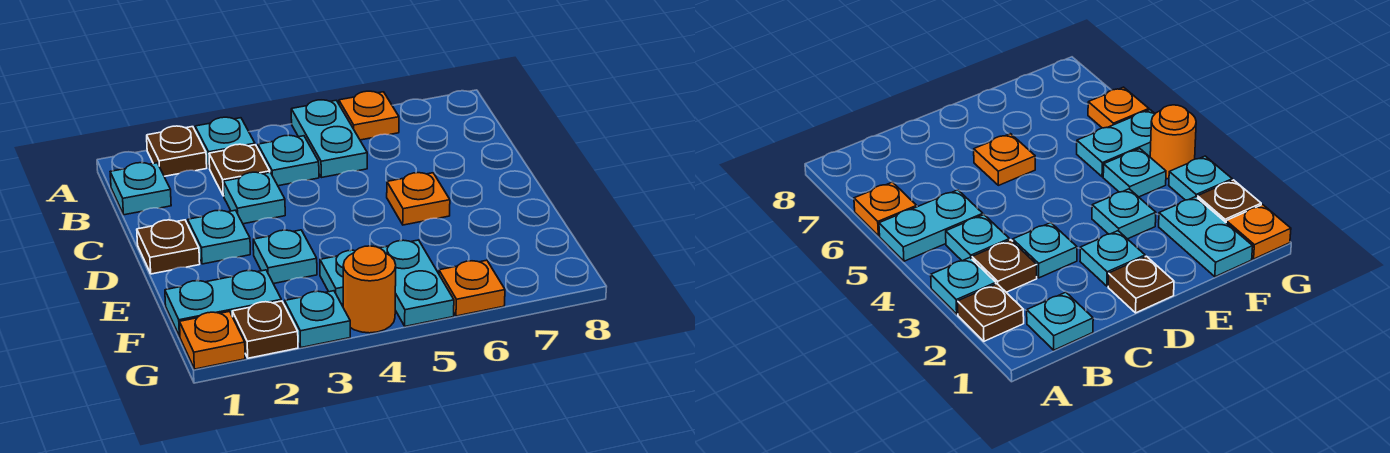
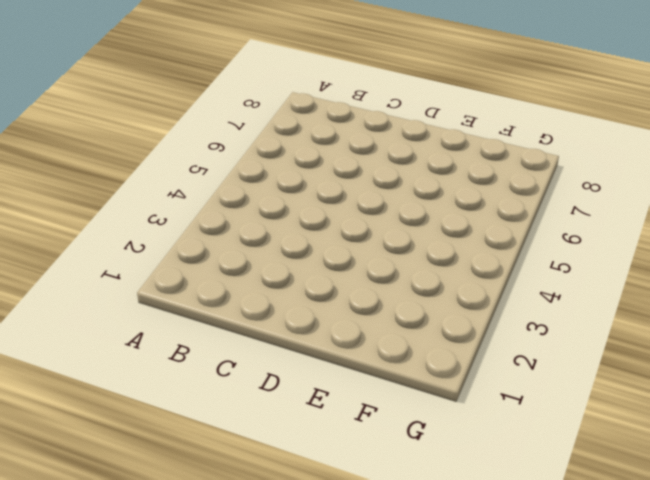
none -> brown plate A2 level 1
none -> cyan plate A3 level 1
none -> cyan plate A5:B5 level 1

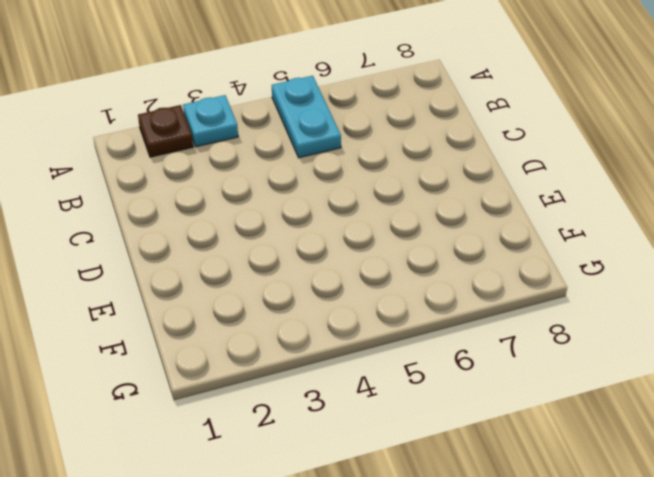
none -> orange plate A6 level 1
none -> cyan plate B1 level 1
none -> brown plate B3 level 1

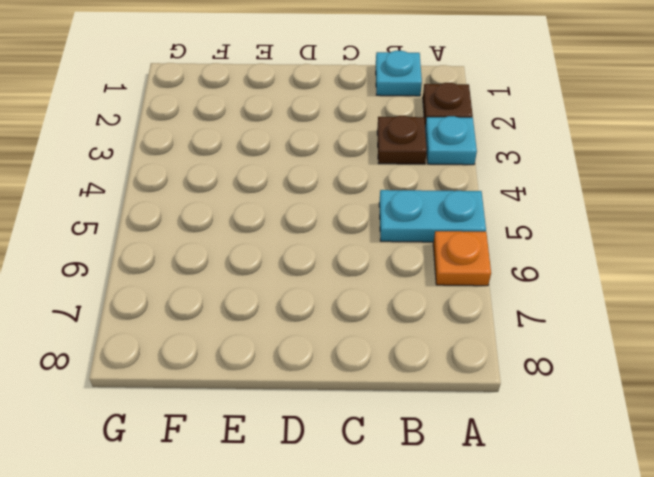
none -> cyan plate B4 level 1
none -> cyan plate C3 level 1
none -> brown plate D1 level 1

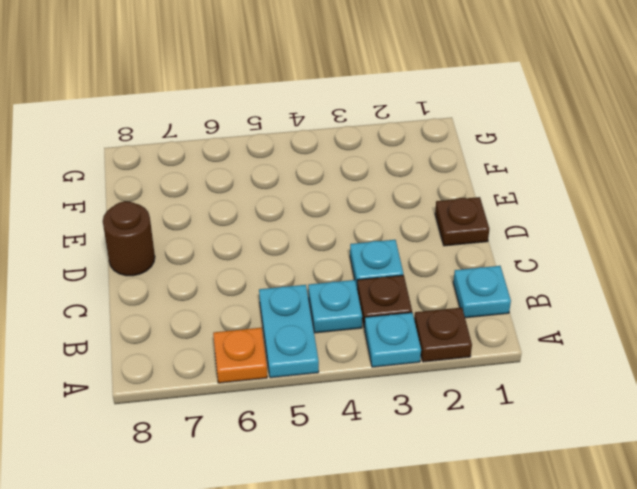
brown round brick D8 level 1 -> none
none -> cyan plate D2 level 1
none -> orange plate D6 level 1
none -> cyan plate E3 level 1

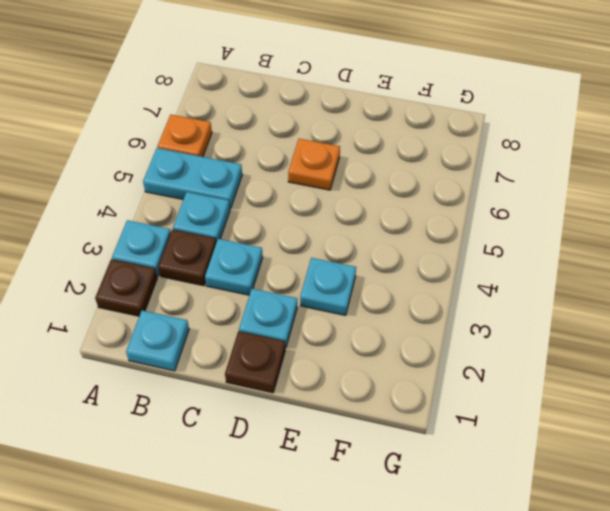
none -> cyan plate F1:F2 level 1
none -> cyan plate F4 level 1
none -> cyan plate F5:G5 level 1

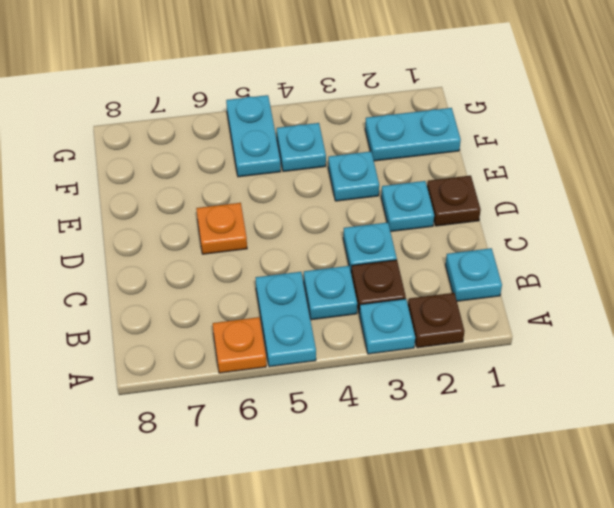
none -> orange plate G1 level 1
none -> brown plate G2 level 1
none -> cyan plate G3 level 1

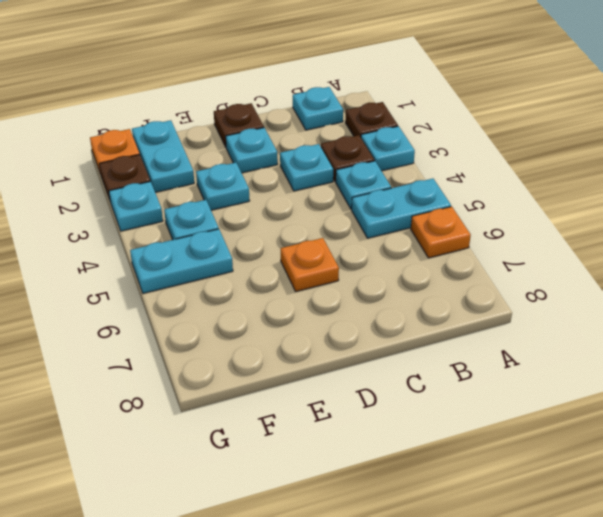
none -> orange round brick G4 level 1
none -> orange plate G6 level 1

